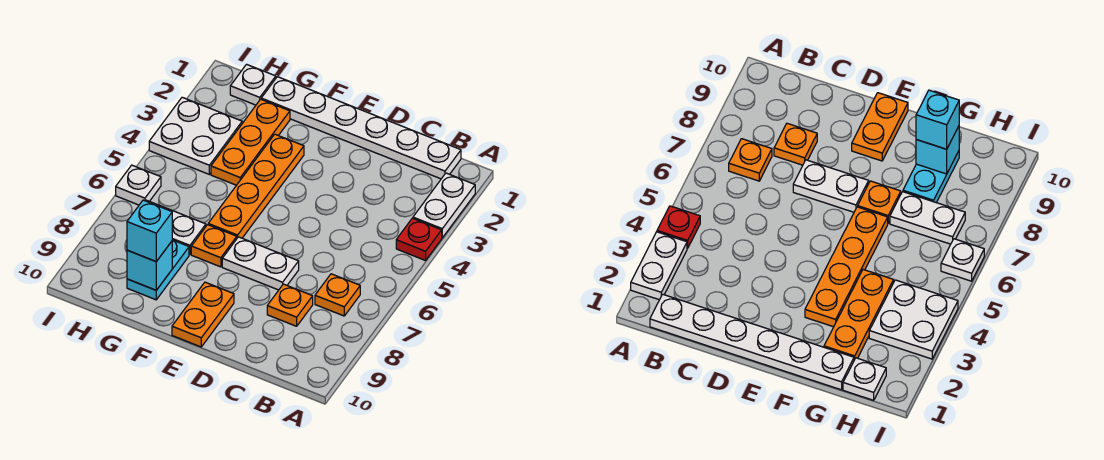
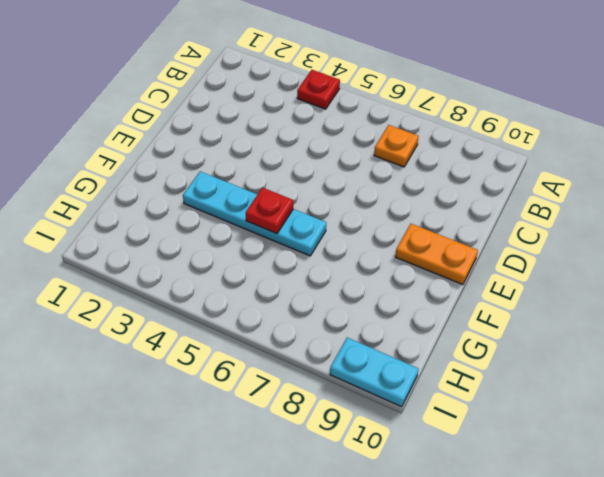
cyan plate F3:F6 level 1 -> orange plate F3:F6 level 1
red plate F5 level 2 -> none
cyan plate I9:I10 level 1 -> cyan plate G8:G9 level 1
none -> white plate A2:A3 level 1
none -> white plate B1:G1 level 1
none -> orange plate C8 level 1

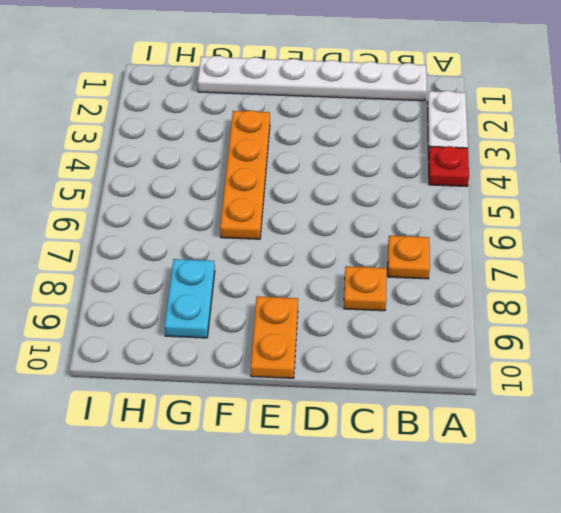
none -> white plate D7:E7 level 1
none -> orange plate F7 level 1
none -> orange plate G2:G4 level 1

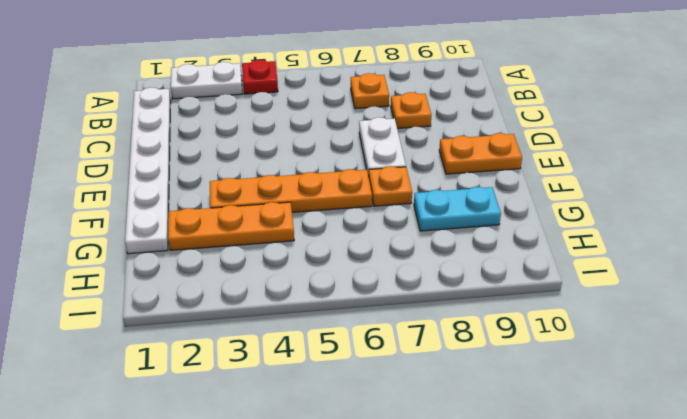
none -> white plate G7:H7 level 1
none -> white plate H1 level 1
none -> white plate H3:I4 level 1

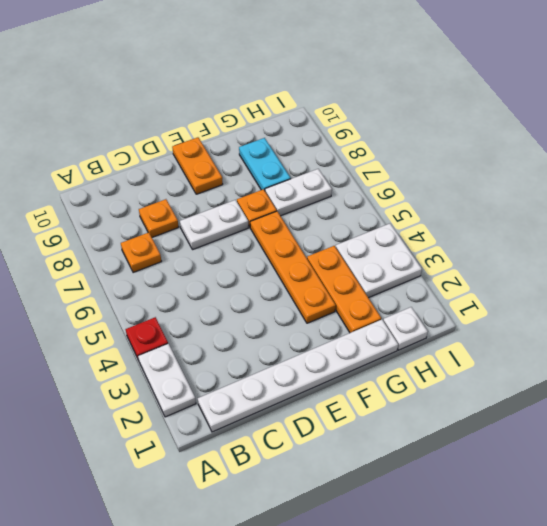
none -> white plate I6 level 1
none -> cyan brick G9 level 2
none -> cyan brick G9 level 3

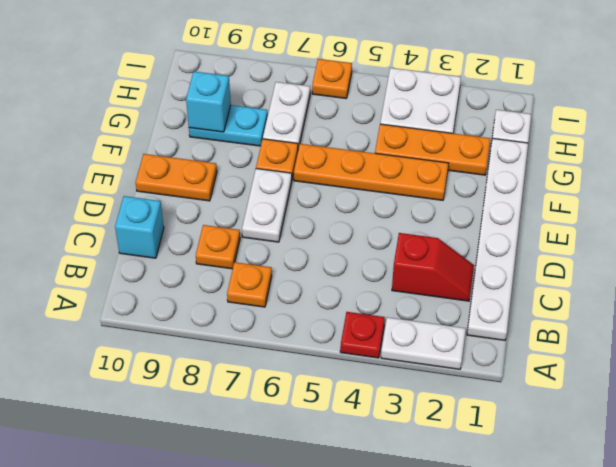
red slope C2:C3 level 1 top 3 -> none
cyan brick C10 level 1 -> cyan brick G9 level 3
orange plate I6 level 1 -> white plate I6 level 1

